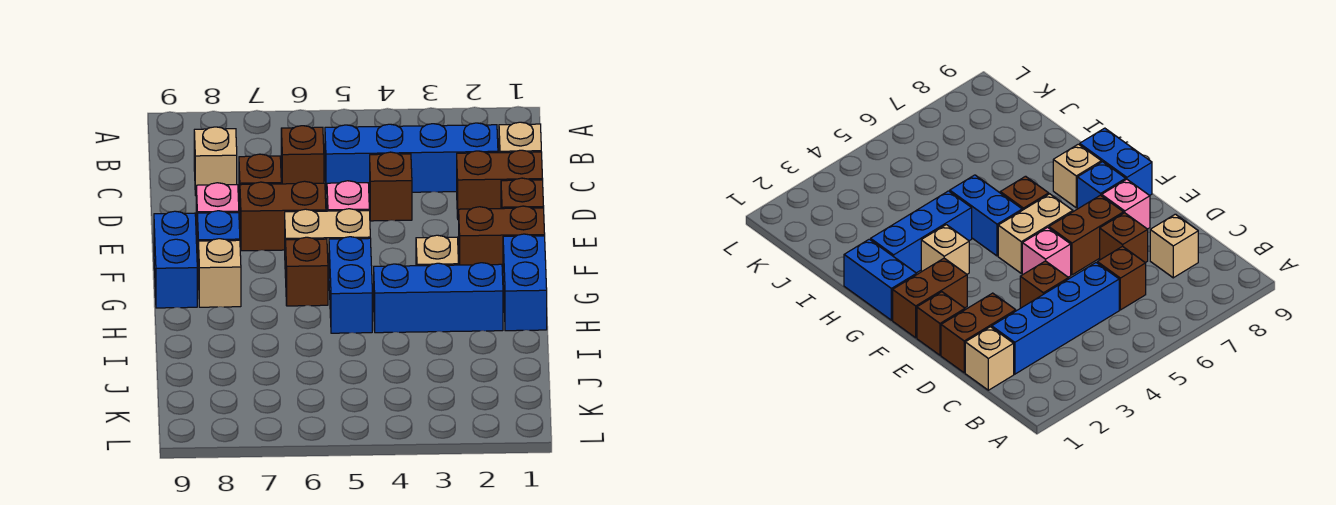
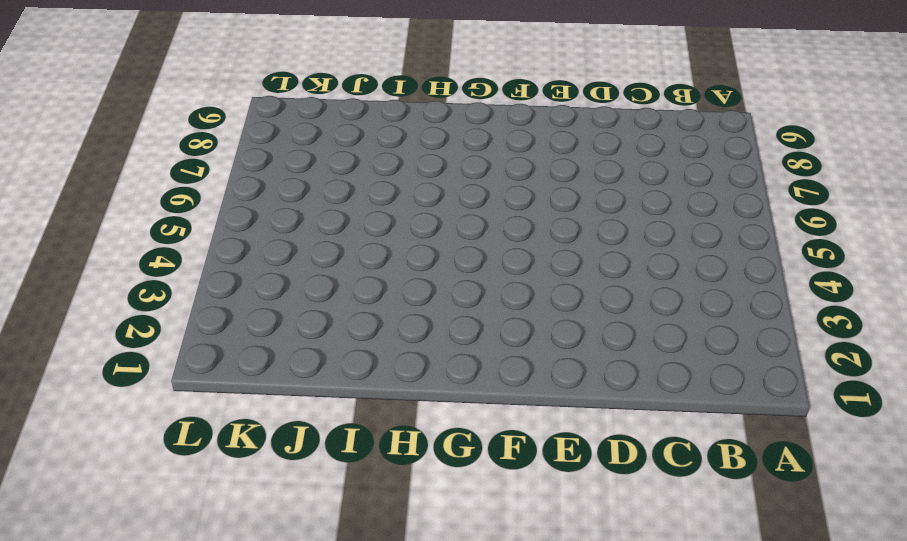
none -> tan brick C1 level 1
none -> blue brick C2:C5 level 1
none -> brown brick C6 level 1

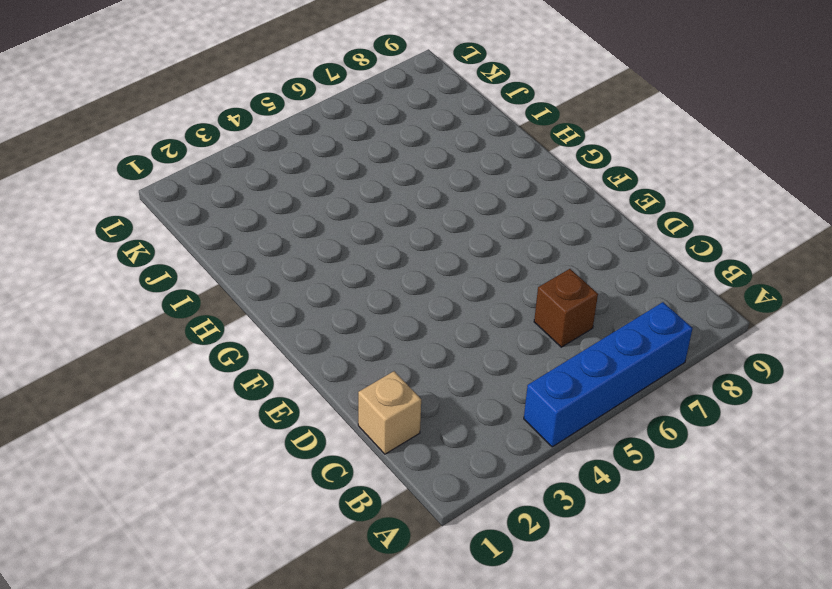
blue brick A4:A7 level 1 -> blue brick C2:C5 level 1
none -> tan brick C8 level 1
none -> brown brick D1:D2 level 1
none -> brown brick D4 level 1

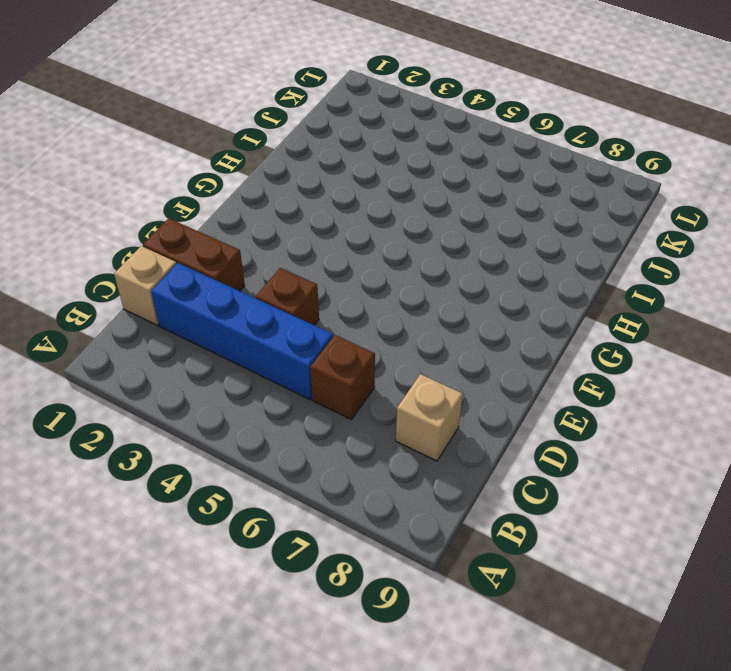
none -> brown brick D7 level 1
none -> brown brick E1 level 1
none -> pink brick E5 level 1

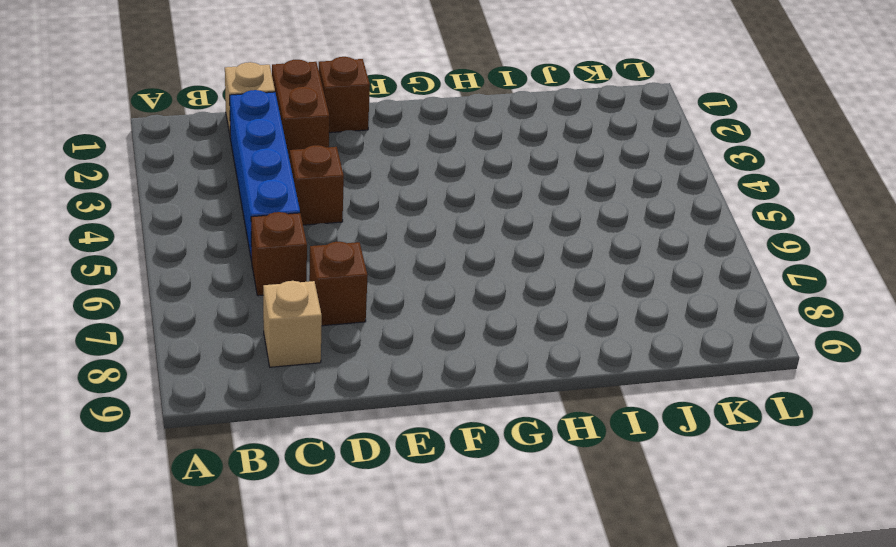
none -> pink brick E5 level 1
none -> brown brick E6:E7 level 1
none -> pink brick E8 level 1

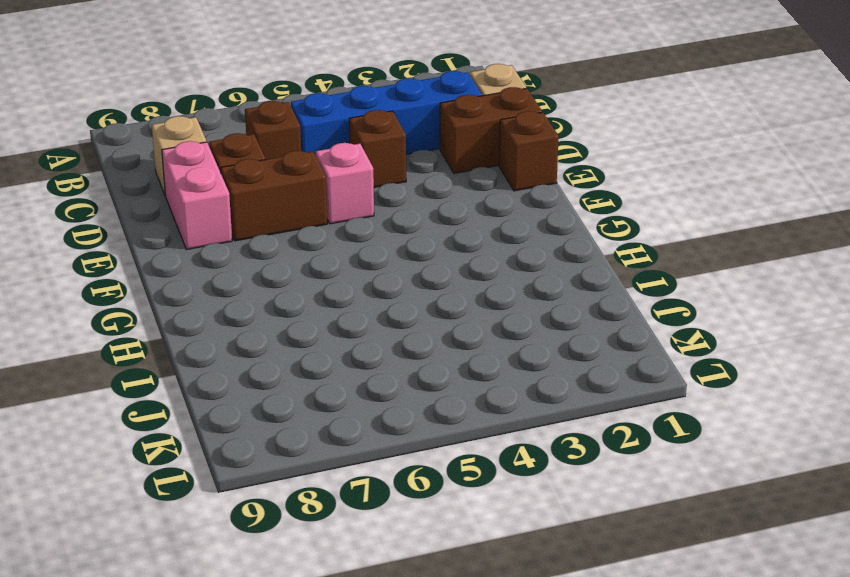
pink brick D8:E8 level 1 -> pink brick E8 level 1
none -> brown brick F1:F2 level 1
none -> tan brick F5:F6 level 1
none -> blue brick F8 level 1

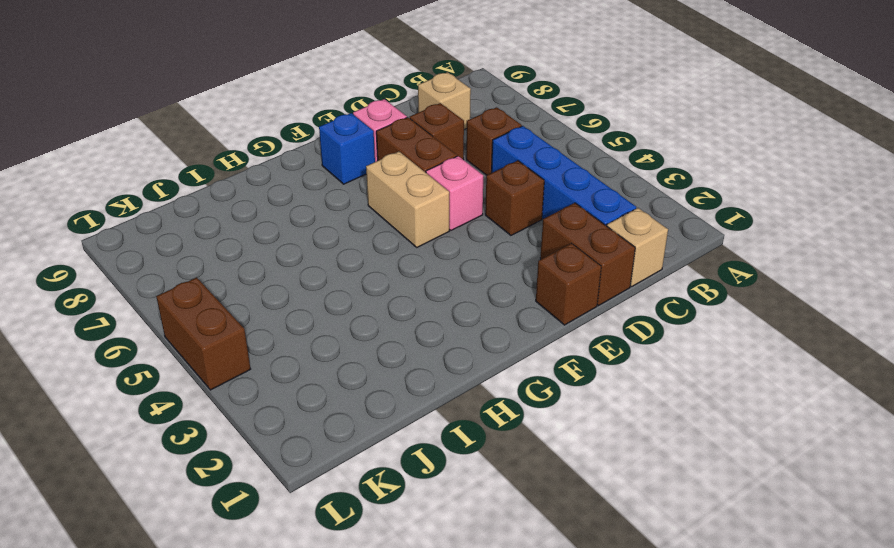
brown brick L4:L5 level 1 -> brown brick F1:F2 level 1
none -> blue brick F9:G9 level 1
none -> blue brick G1:H1 level 1
none -> tan brick G3 level 1

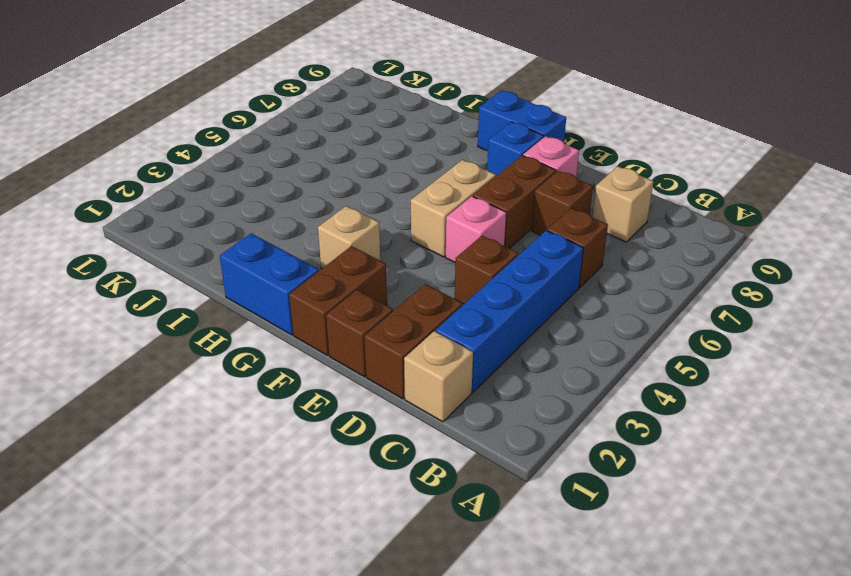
none -> blue brick G5:H5 level 1
none -> brown brick G6 level 1
none -> tan brick G8 level 1

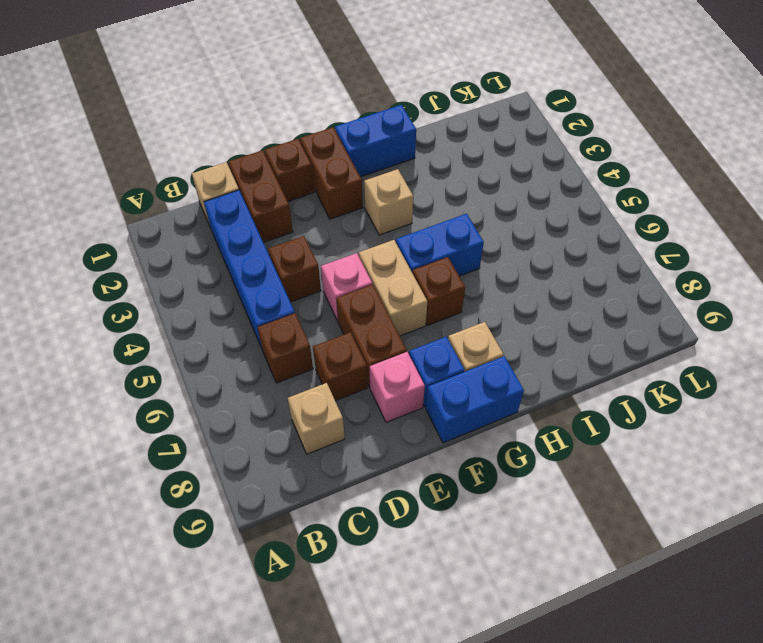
none -> blue brick H2:H4 level 1

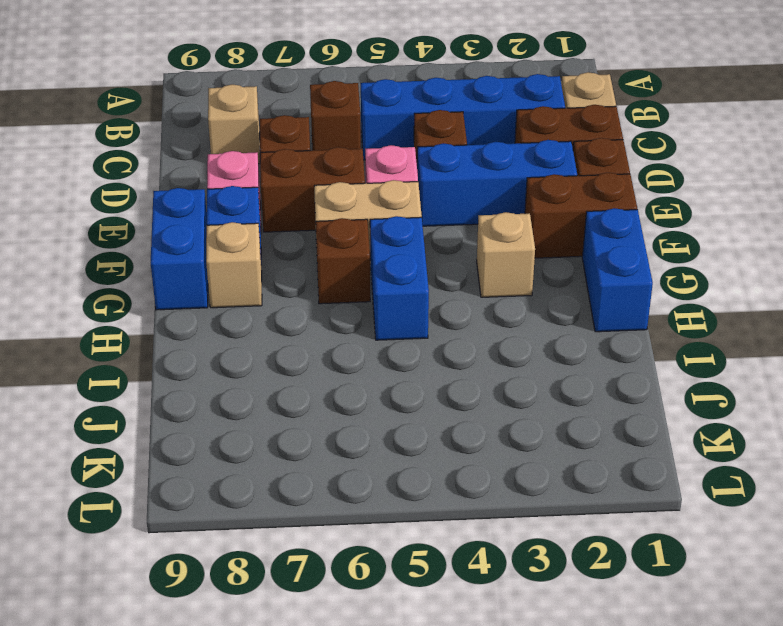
blue brick E2:E4 level 1 -> blue brick H2:H4 level 1

